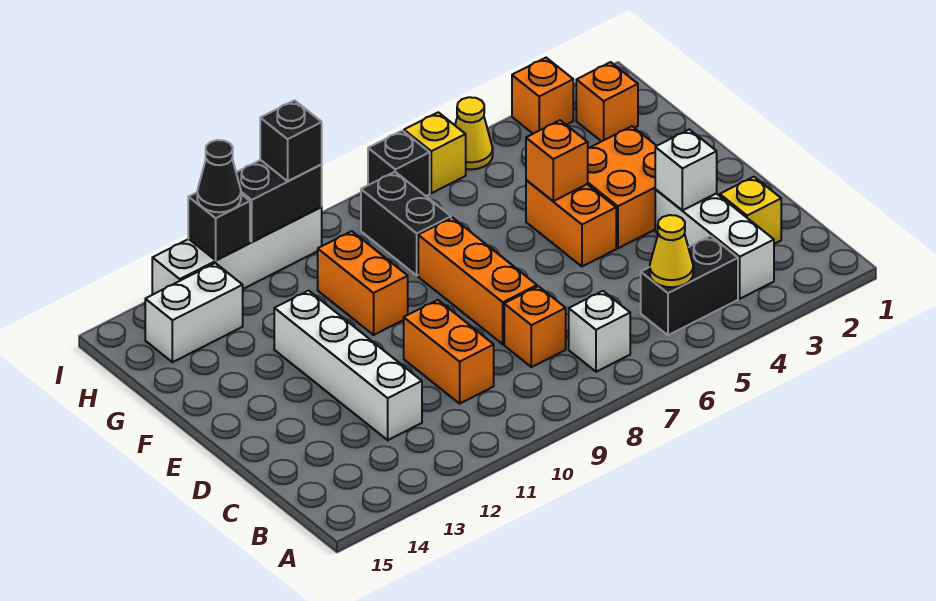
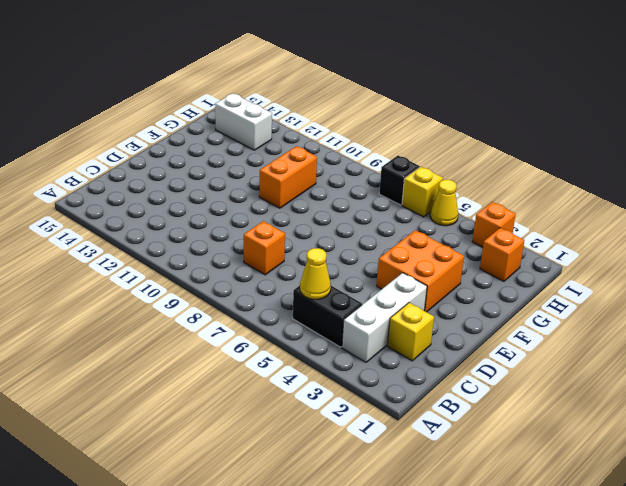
none -> white brick B7 level 1
none -> orange brick C10:D10 level 1
none -> white brick C12:F12 level 1

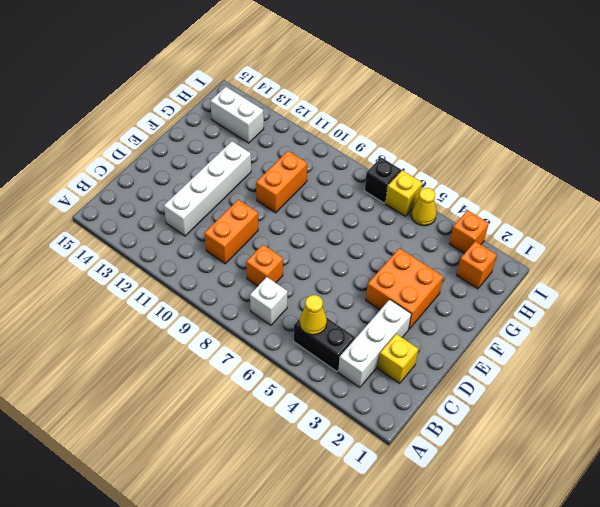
none -> orange brick D8:F8 level 1
none -> orange brick E5:F5 level 1
none -> black brick G8:H8 level 1

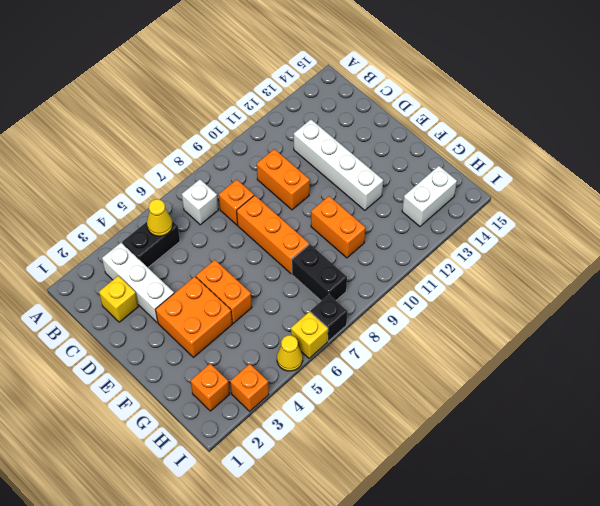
none -> white brick I10:I13 level 1
none -> white brick D3 level 2
none -> orange brick F5 level 2

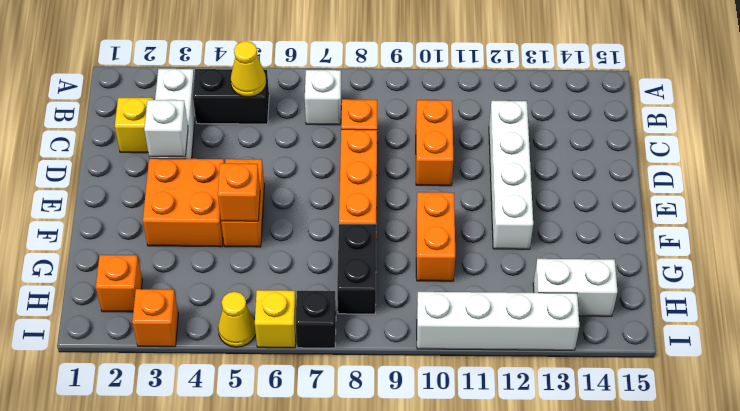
none -> black brick I10:I11 level 2
none -> black brick I12 level 2
none -> black brick I10 level 3

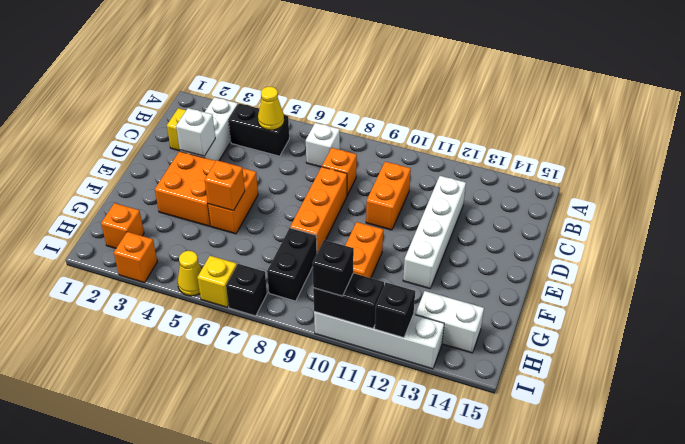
none -> black cone I12 level 3

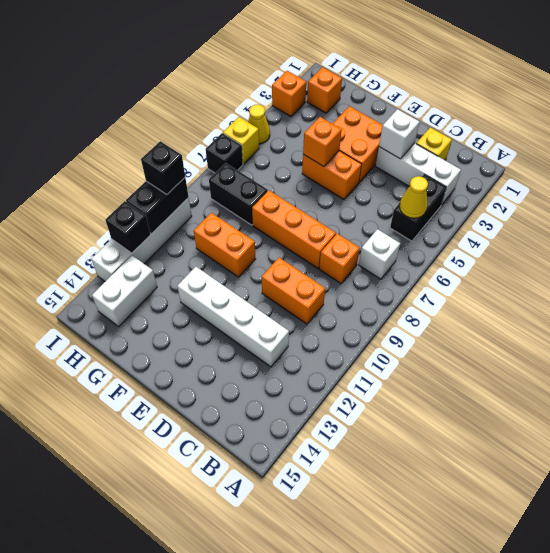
none -> black cone I12 level 3

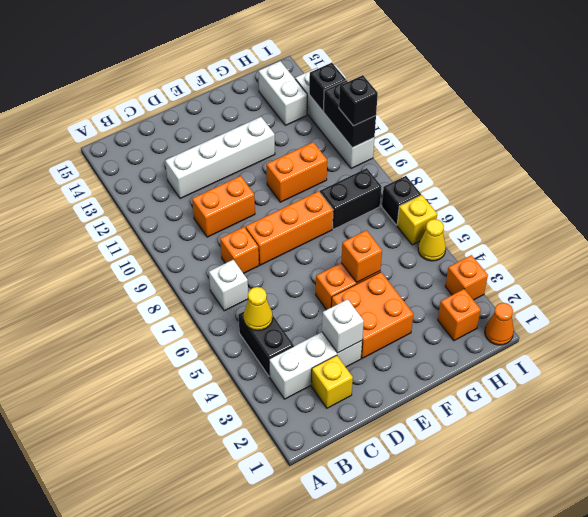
orange cone I1 level 1 -> none
none -> black cone I12 level 3

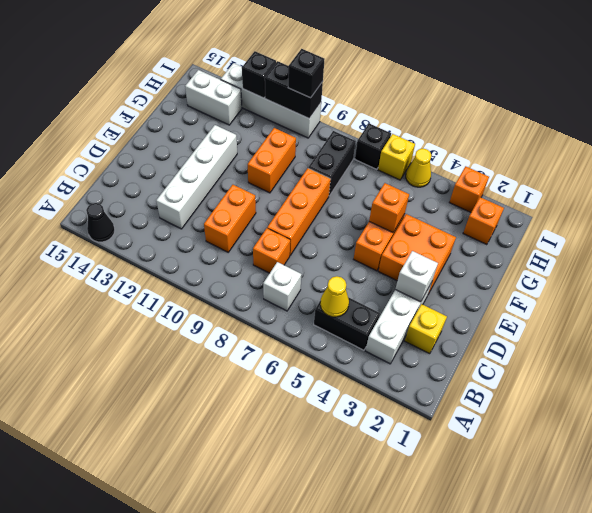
black cone A14 level 1 -> black cone I12 level 3

